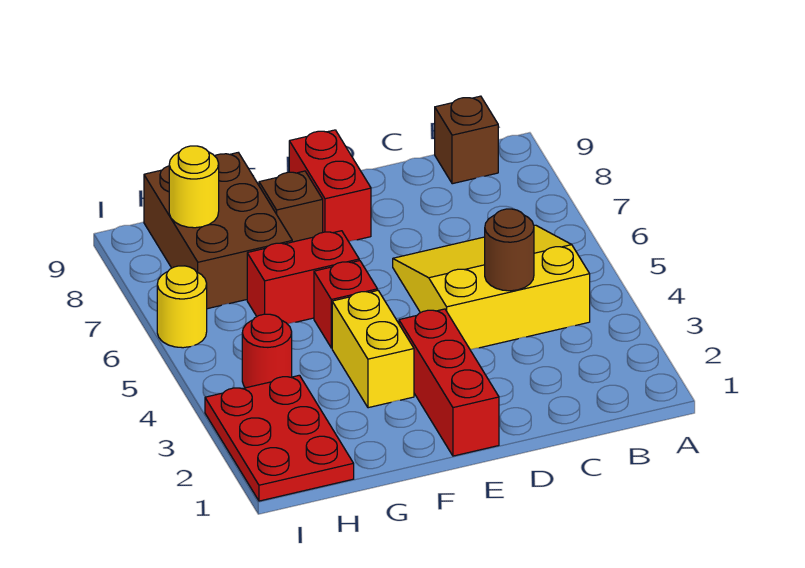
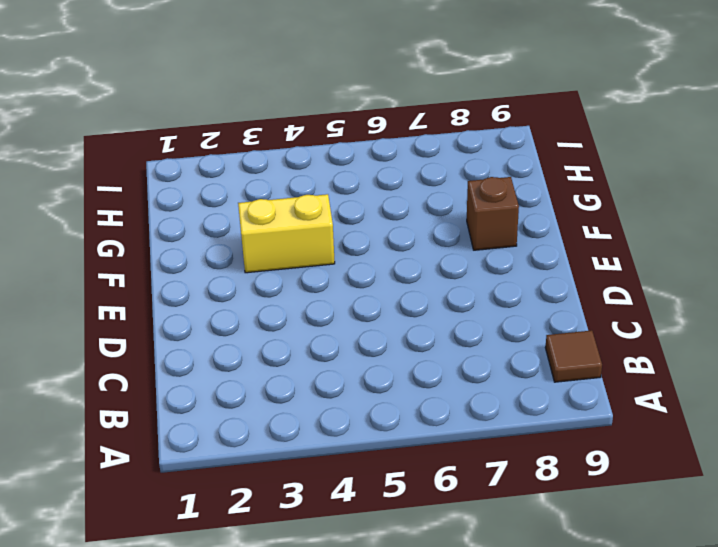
brown tile B9 level 1 -> brown brick B9 level 1
none -> yellow slope B4:D6 level 1 top 4
none -> red brick E1:E3 level 1
none -> red brick E8:E9 level 1

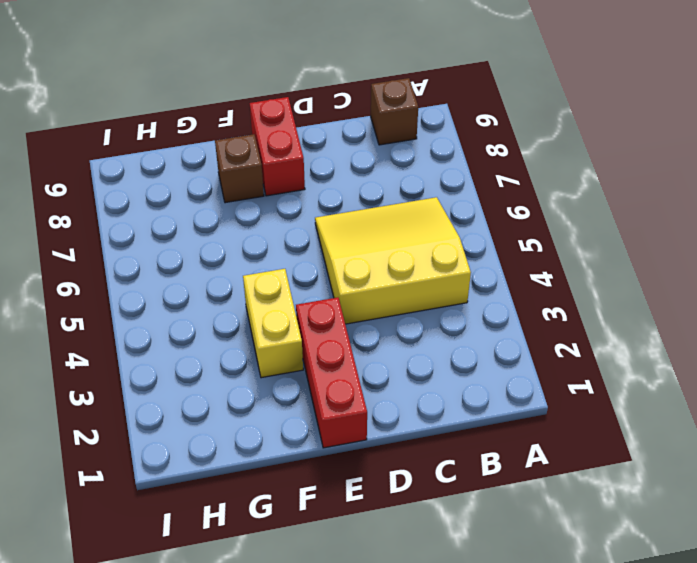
none -> red brick F5 level 1
none -> red brick F6:G6 level 1
none -> brown brick G7:H9 level 1

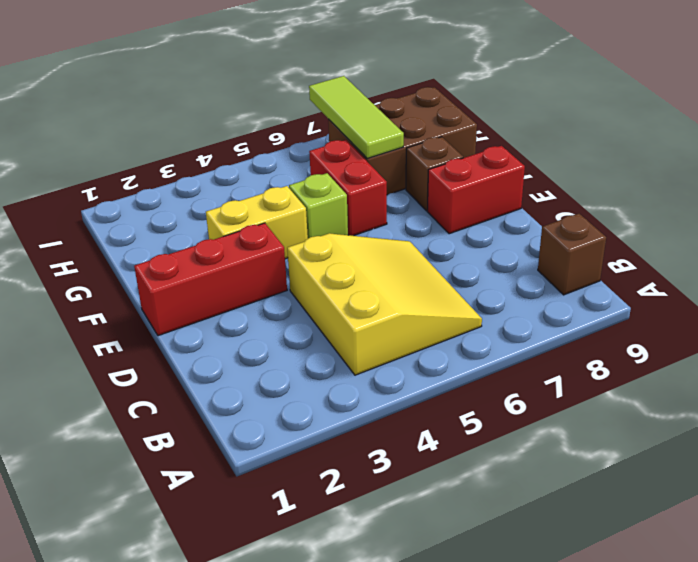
lime brick F5 level 1 -> red brick F5 level 1
lime tile G7:I7 level 2 -> none
none -> red plate H1:I3 level 1
none -> red round brick H4 level 1
none -> yellow round brick I6 level 1

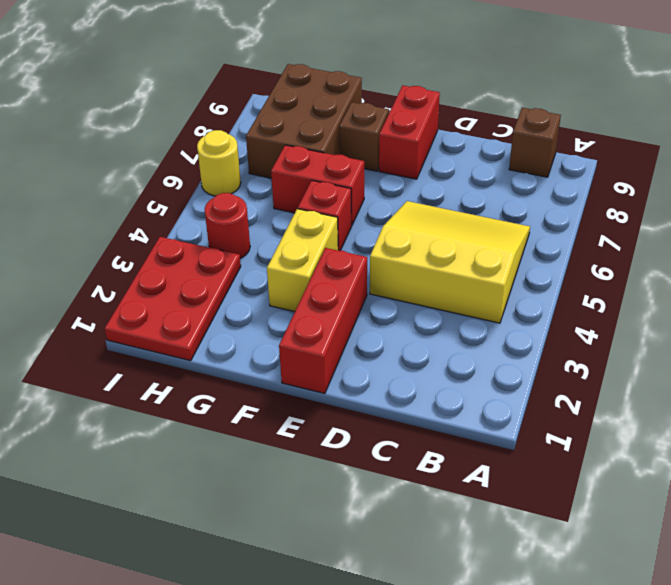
none -> brown round brick C4 level 2
none -> yellow round brick H8 level 2

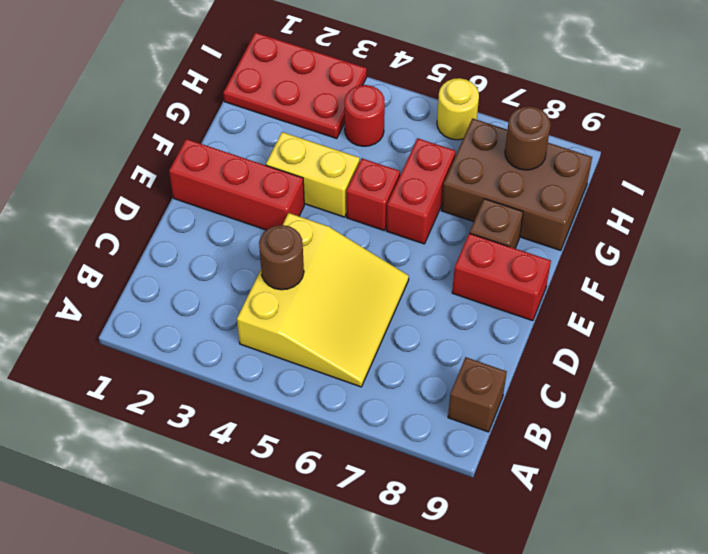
brown round brick H8 level 2 -> yellow round brick H8 level 2

